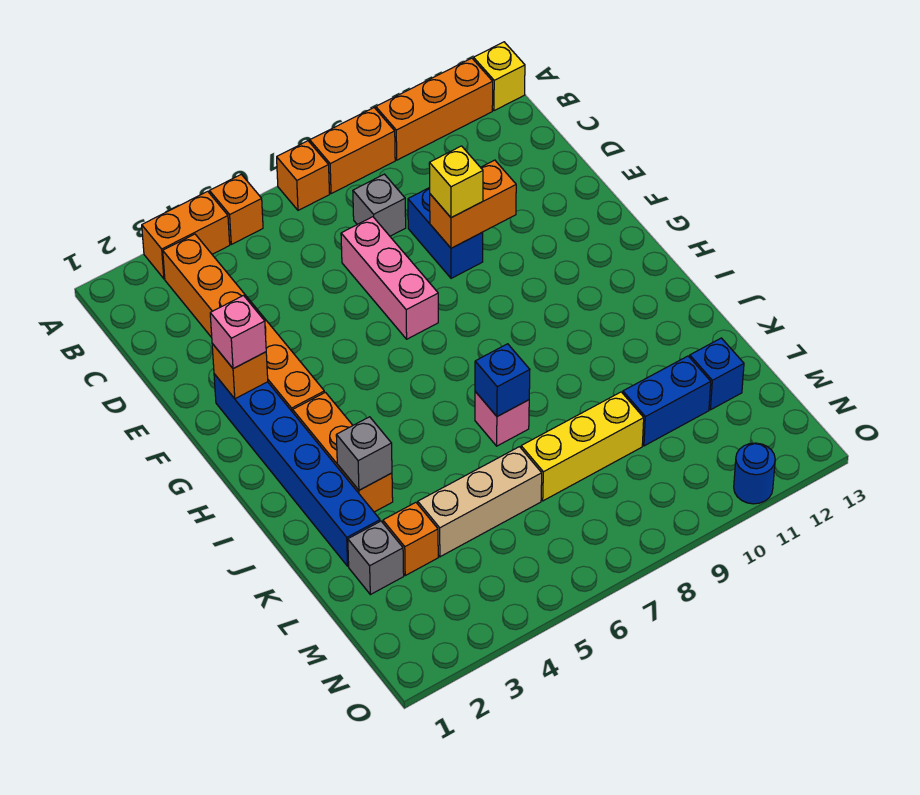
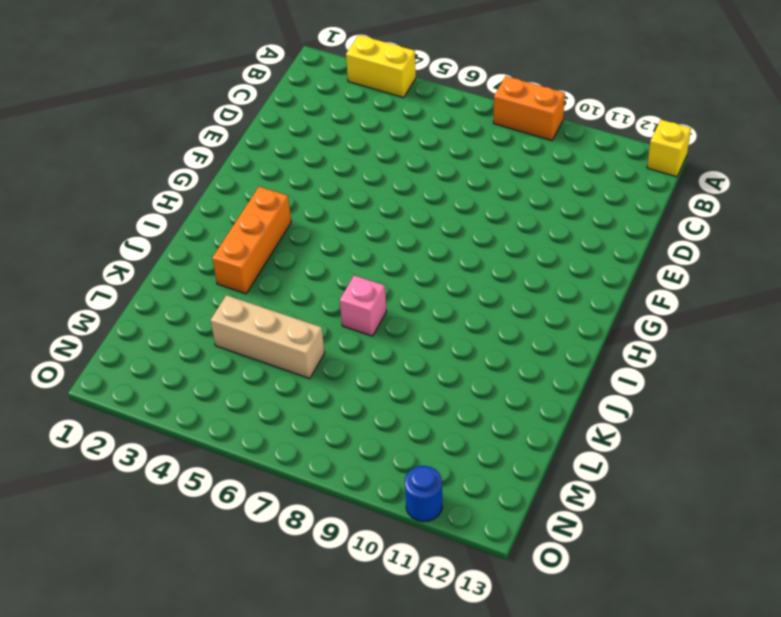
yellow brick A3:A4 level 1 -> orange brick A3:A4 level 1
none -> orange brick A5 level 1
none -> orange brick A7 level 1
none -> orange brick A10:A12 level 1

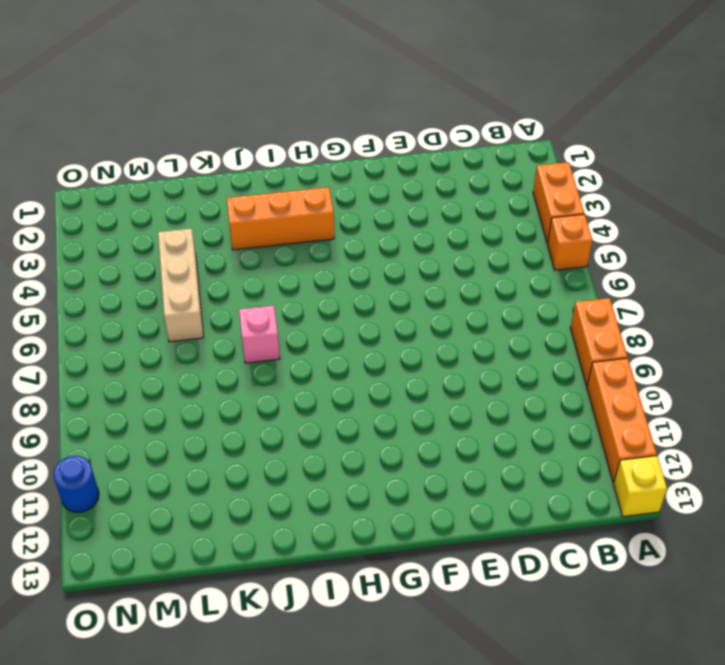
none -> orange brick A7 level 1
none -> orange brick B3:G3 level 1
none -> grey brick C8 level 1

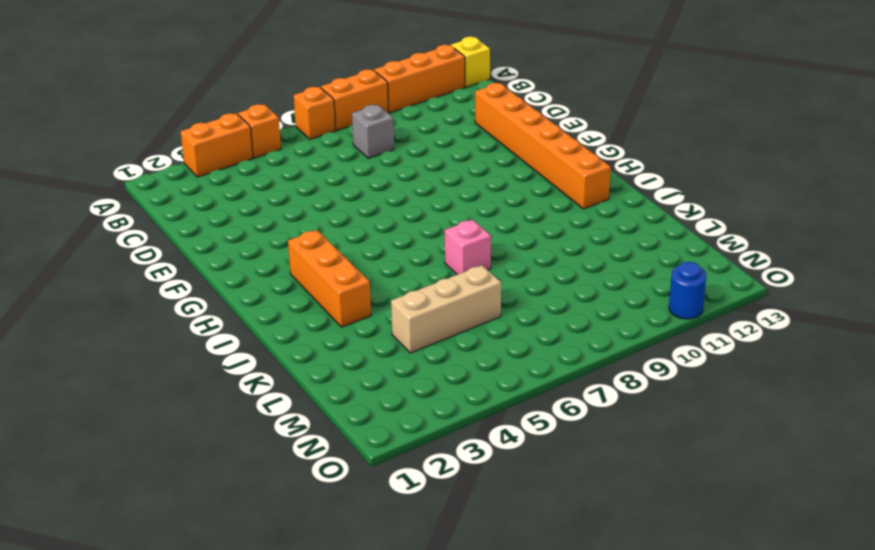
orange brick D12:I12 level 1 -> orange brick B3:G3 level 1
none -> pink brick D7:F7 level 1
none -> blue brick D9:E9 level 1
none -> blue brick F2:K2 level 1

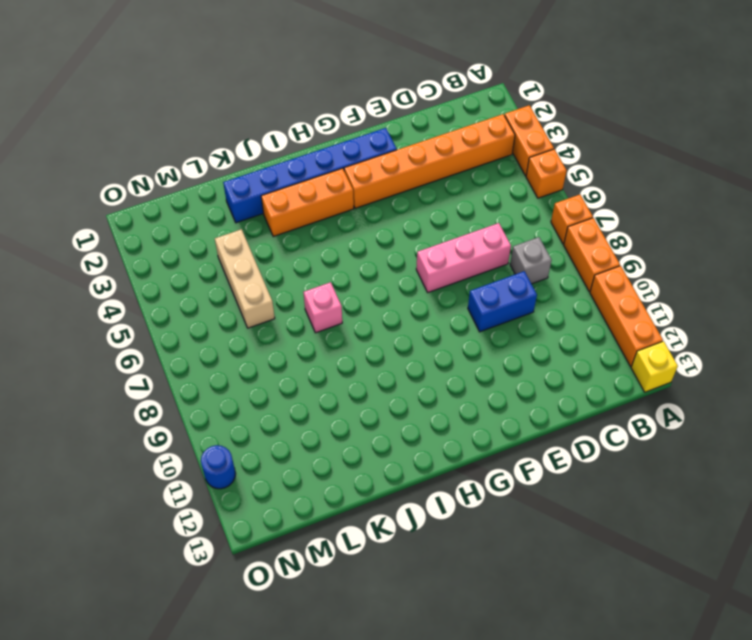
none -> grey brick L2 level 1
none -> orange brick L3 level 1
none -> yellow brick L7:L9 level 1

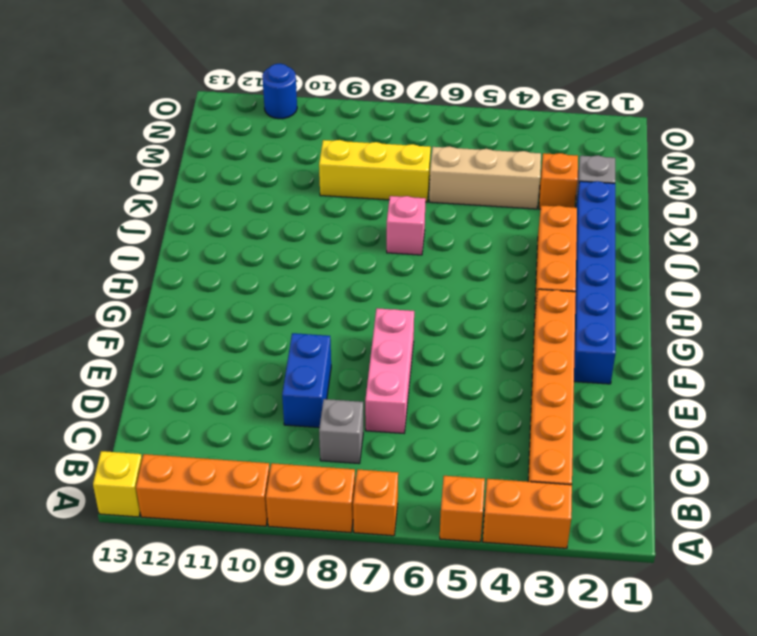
none -> blue brick L10:L11 level 1
none -> blue brick L12 level 1
none -> orange brick E9:E10 level 2

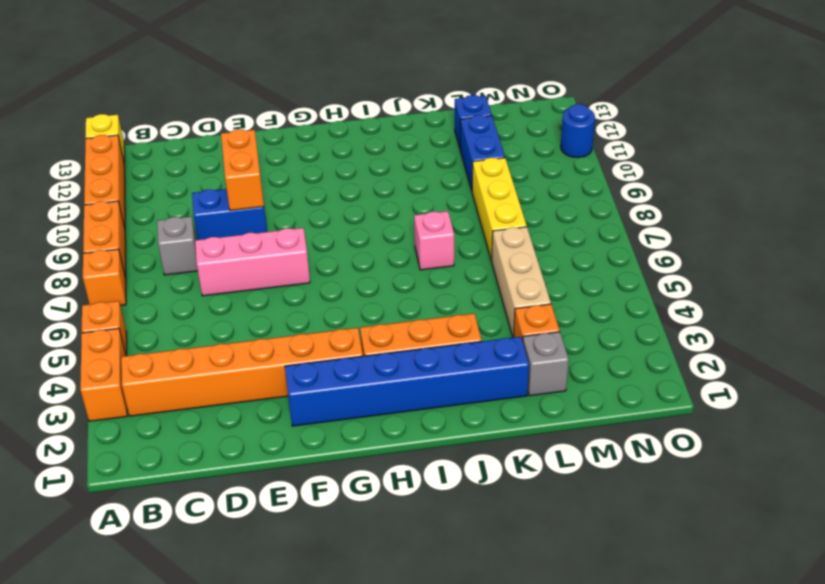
none -> orange brick F2 level 2
none -> grey brick J3 level 2
none -> blue brick J7 level 2

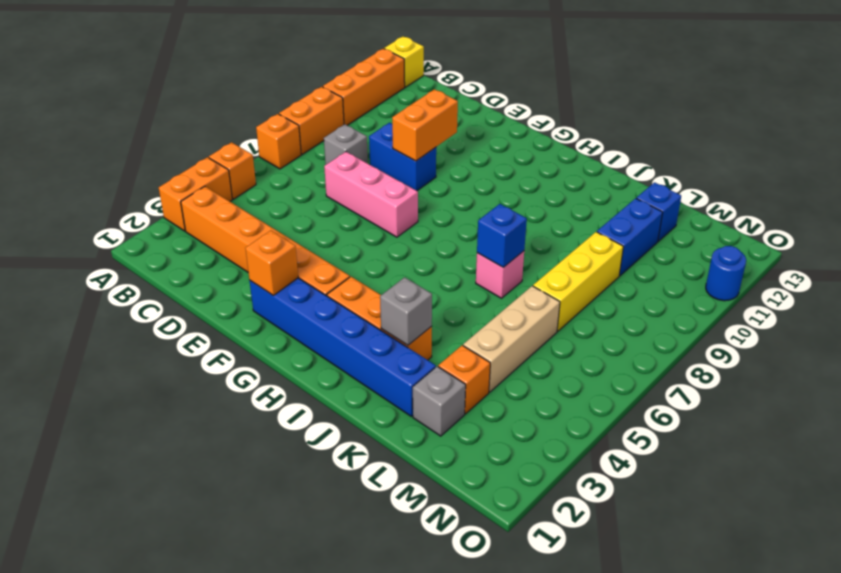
none -> yellow brick E9 level 3
none -> pink brick F2 level 3

